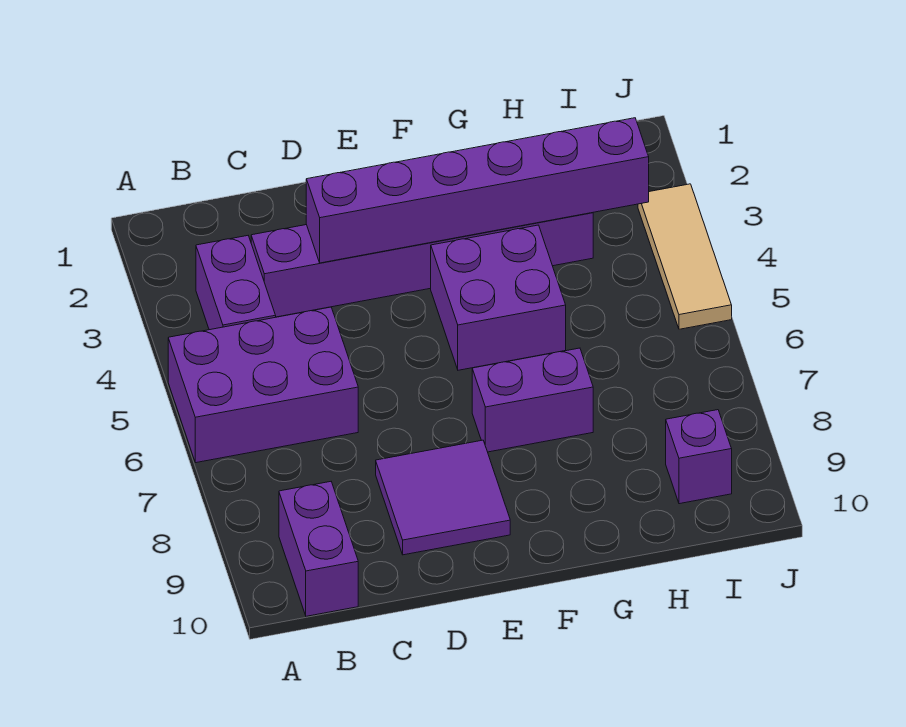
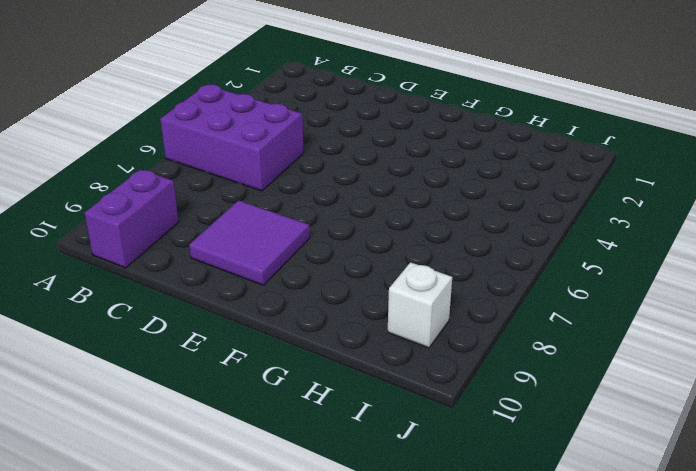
white brick I9 level 1 -> purple brick I9 level 1
none -> purple brick B3:B4 level 1
none -> purple brick C3:H3 level 1

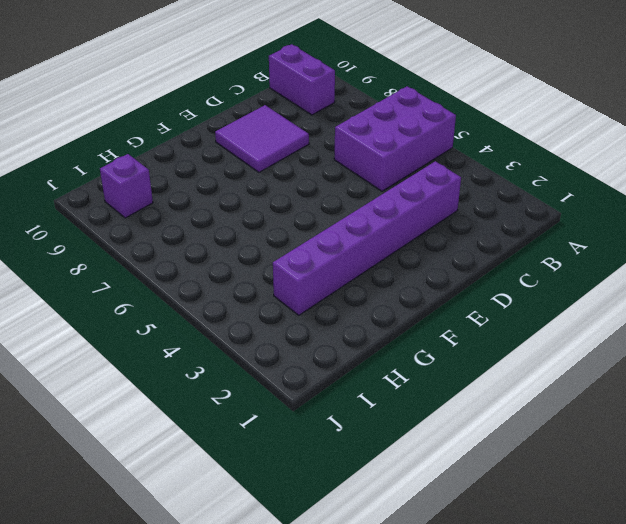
none -> purple brick B3:B4 level 1
none -> purple brick F4:G5 level 1

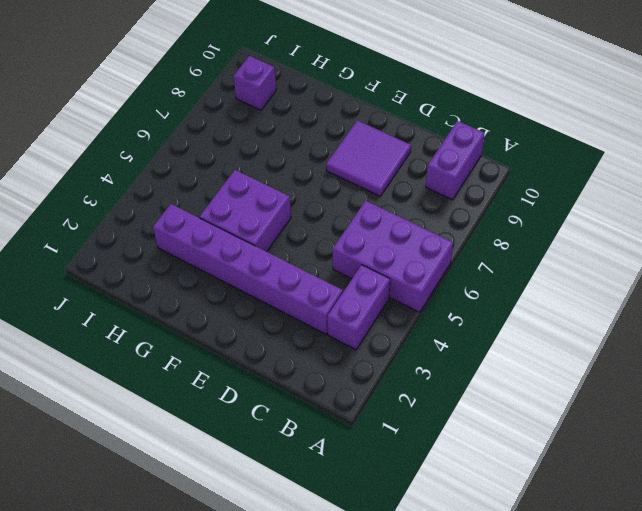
none -> purple brick F7:G7 level 1
none -> tan tile J3:J5 level 1

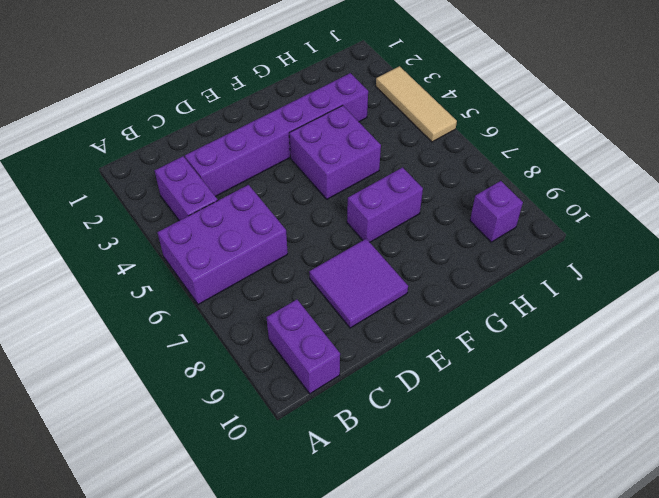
none -> purple brick D3:I3 level 2

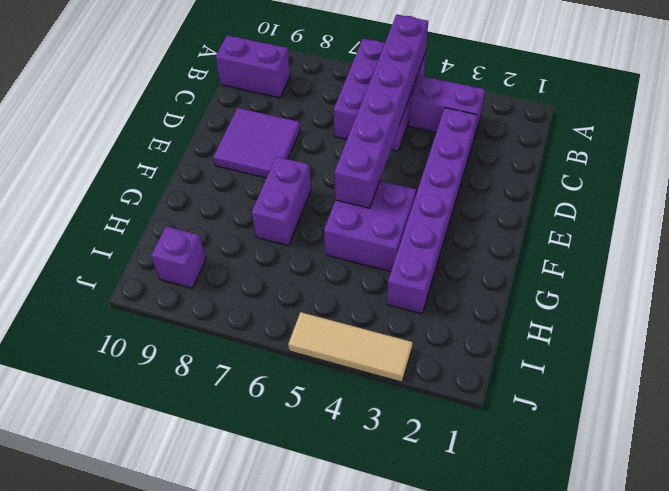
purple brick A5:F5 level 2 -> purple brick D3:I3 level 2

